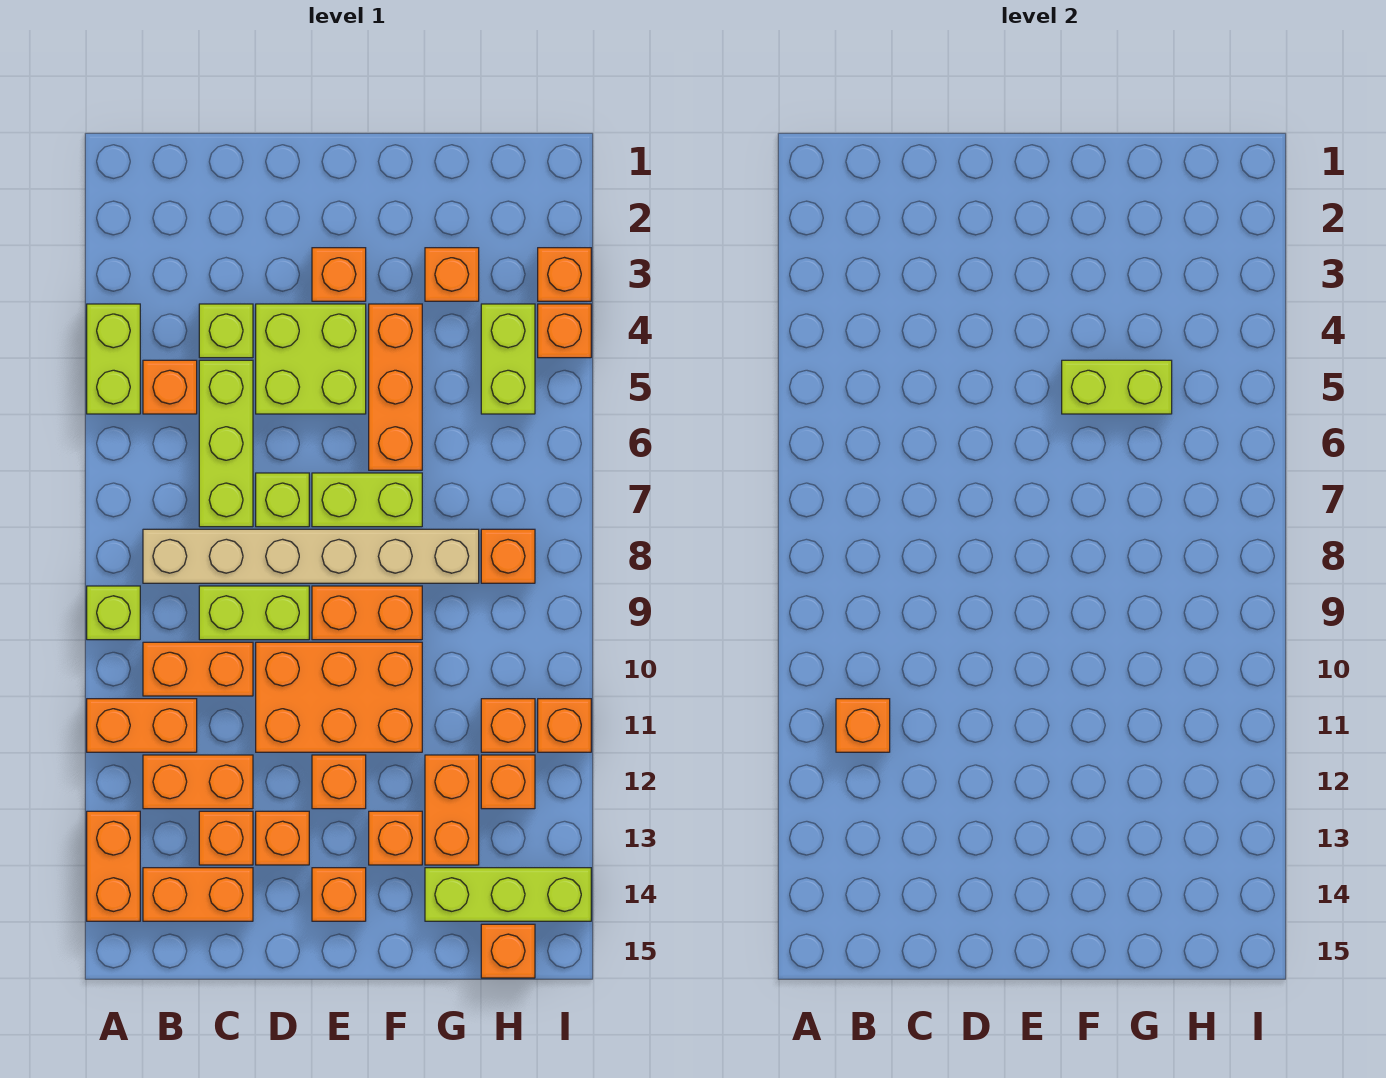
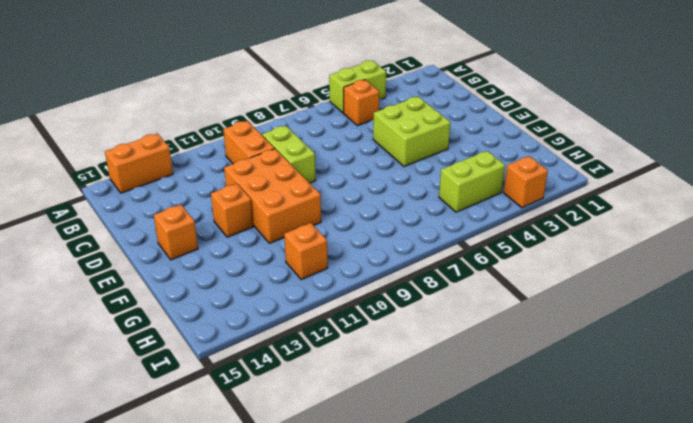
none -> lime brick A9 level 1
none -> orange brick A11:B11 level 1
none -> tan brick B8:G8 level 1
none -> orange brick B12:C12 level 1

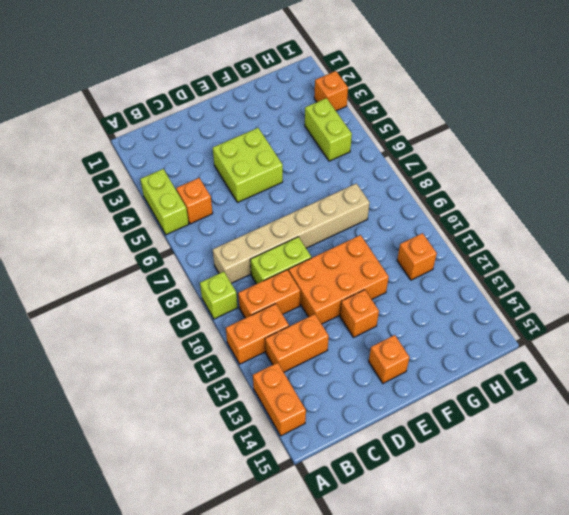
none -> orange brick B14:C14 level 1
none -> lime brick C4 level 1
none -> lime brick C5:C7 level 1
none -> orange brick C13 level 1

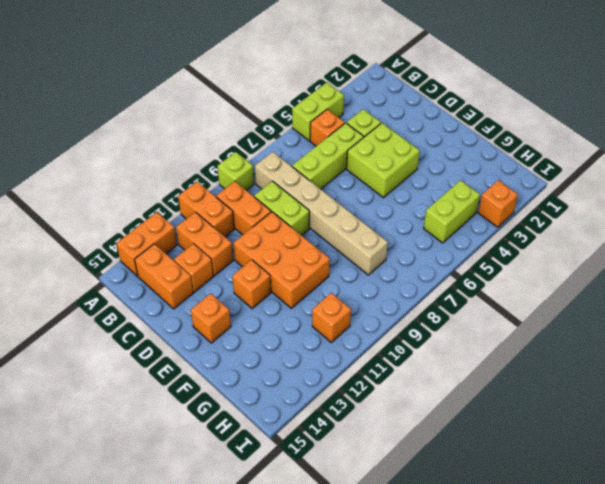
none -> lime brick D7 level 1
none -> orange brick D13 level 1
none -> orange brick E3 level 1
none -> lime brick E7:F7 level 1

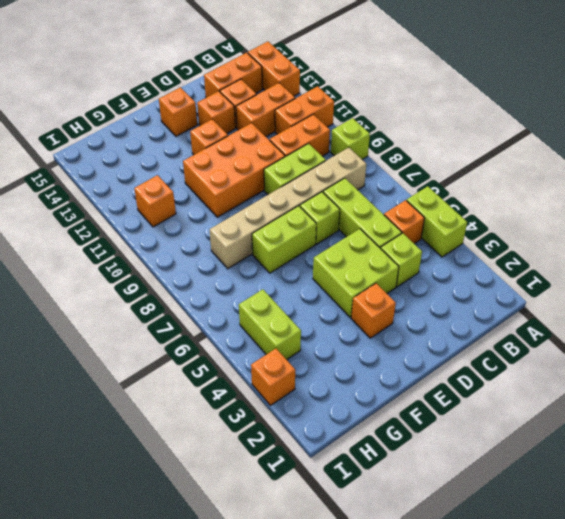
none -> orange brick E9:F9 level 1
none -> orange brick F4:F6 level 1
none -> orange brick F13 level 1
none -> orange brick G3 level 1

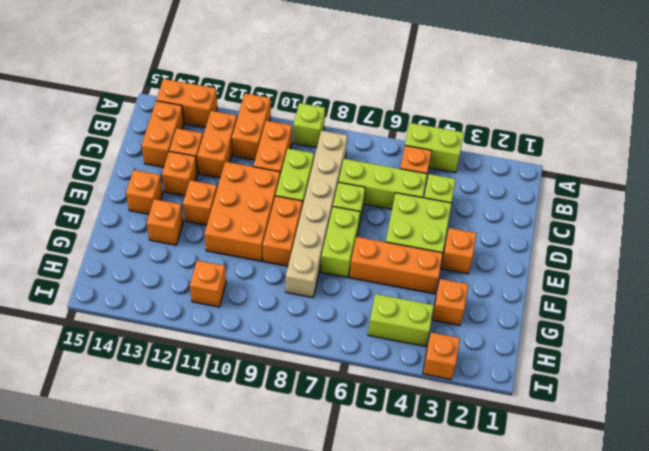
none -> orange brick G12:G13 level 1
none -> lime brick G14:I14 level 1
none -> orange brick H8 level 1
none -> orange brick H12 level 1

